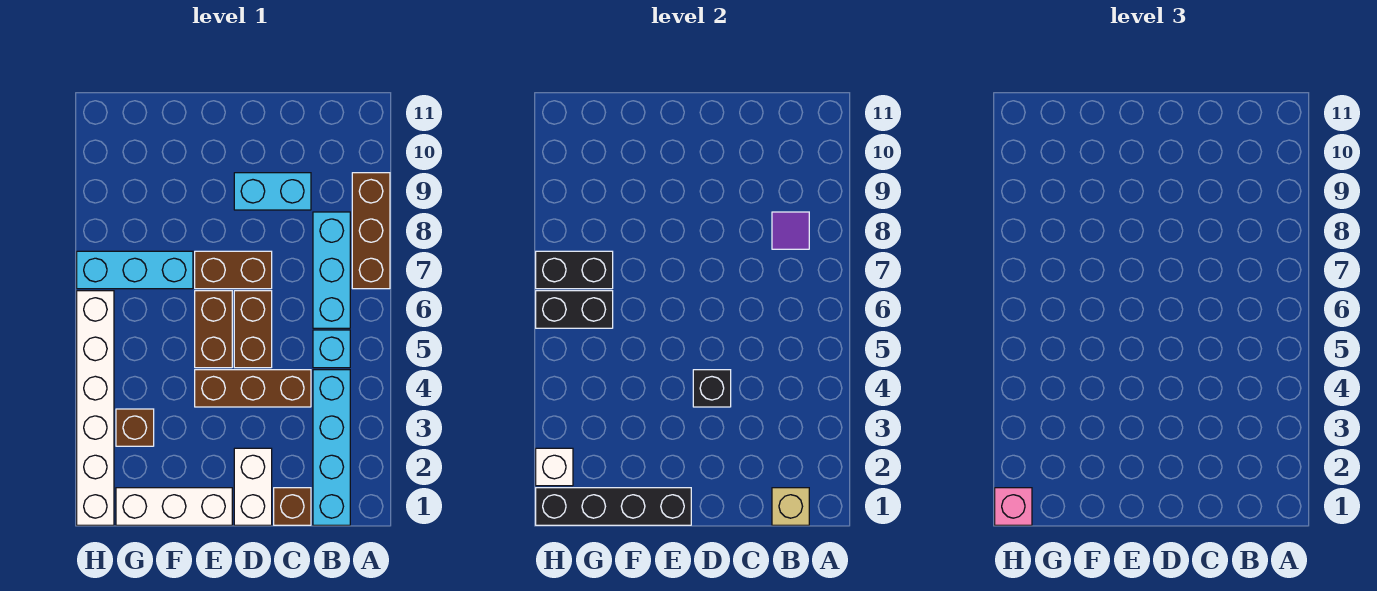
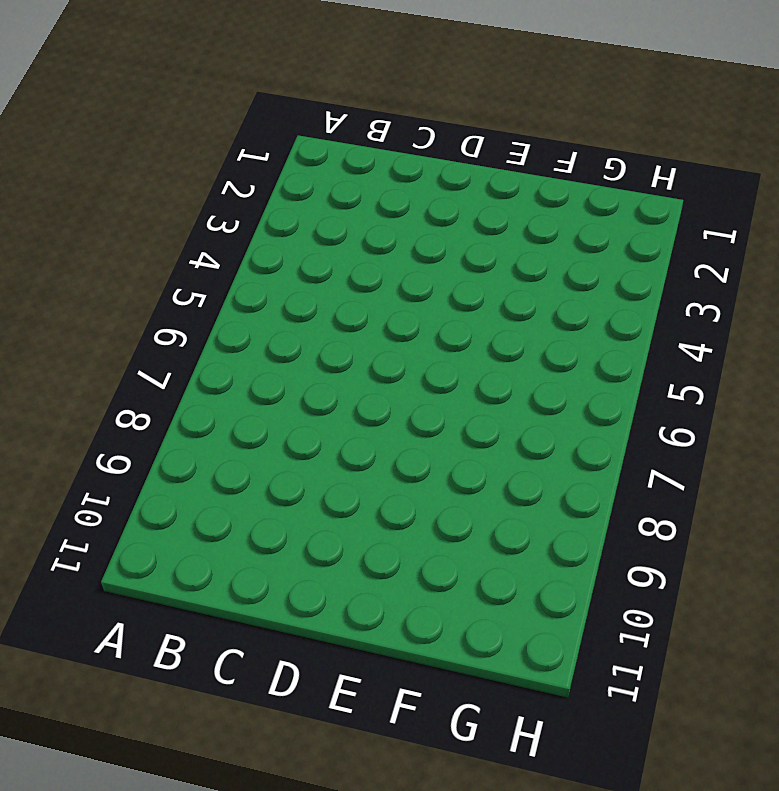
none -> brown brick A7:A9 level 1
none -> cyan brick B1:B4 level 1
none -> cyan brick B5 level 1

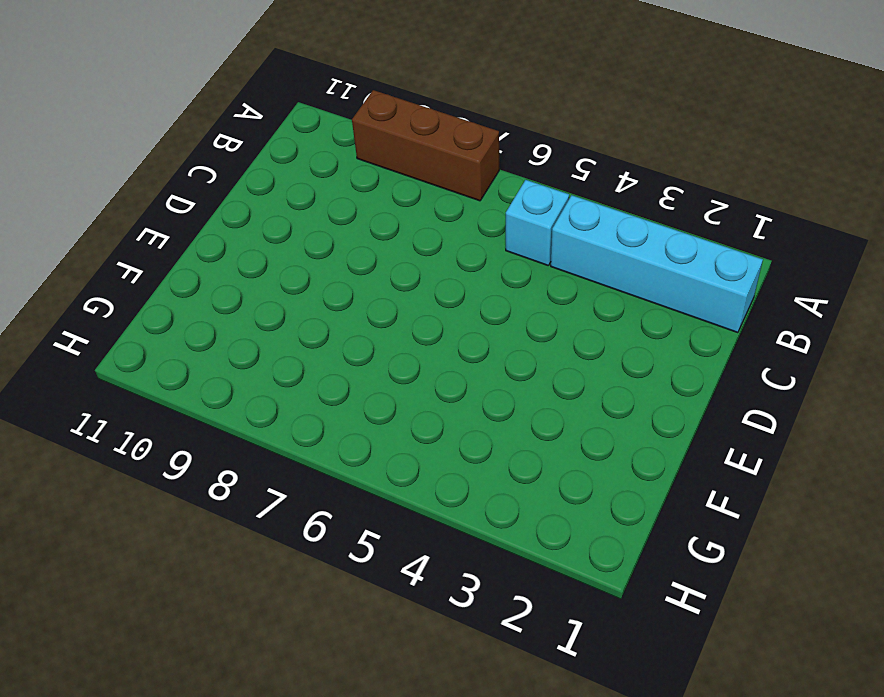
none -> cyan brick B6:B8 level 1
none -> brown brick C1 level 1
none -> brown brick C4:E4 level 1

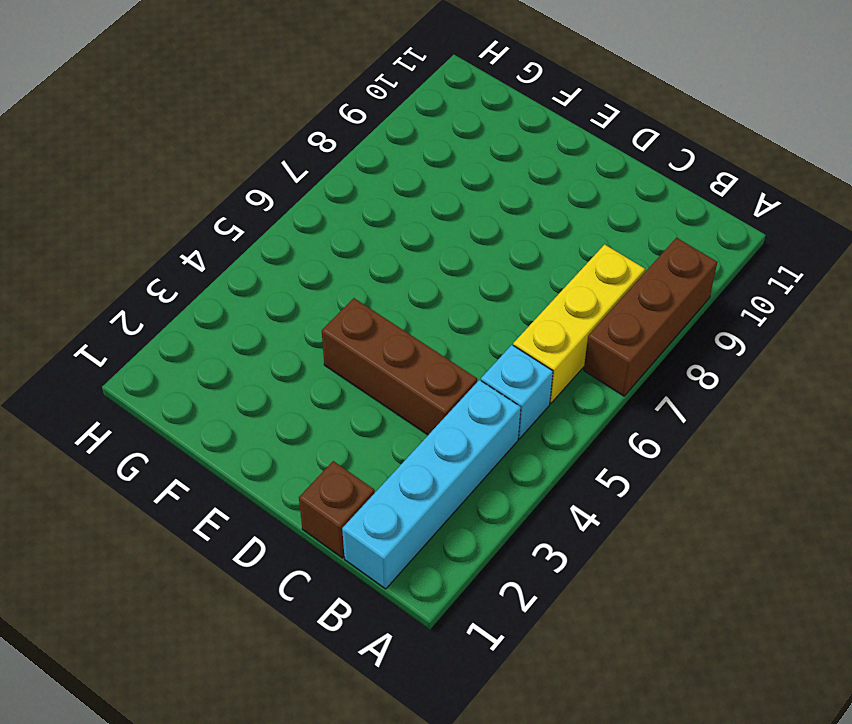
yellow brick B6:B8 level 1 -> cyan brick B6:B8 level 1
none -> cyan brick C9:D9 level 1
none -> white brick D1:D2 level 1
none -> brown brick D5:D6 level 1

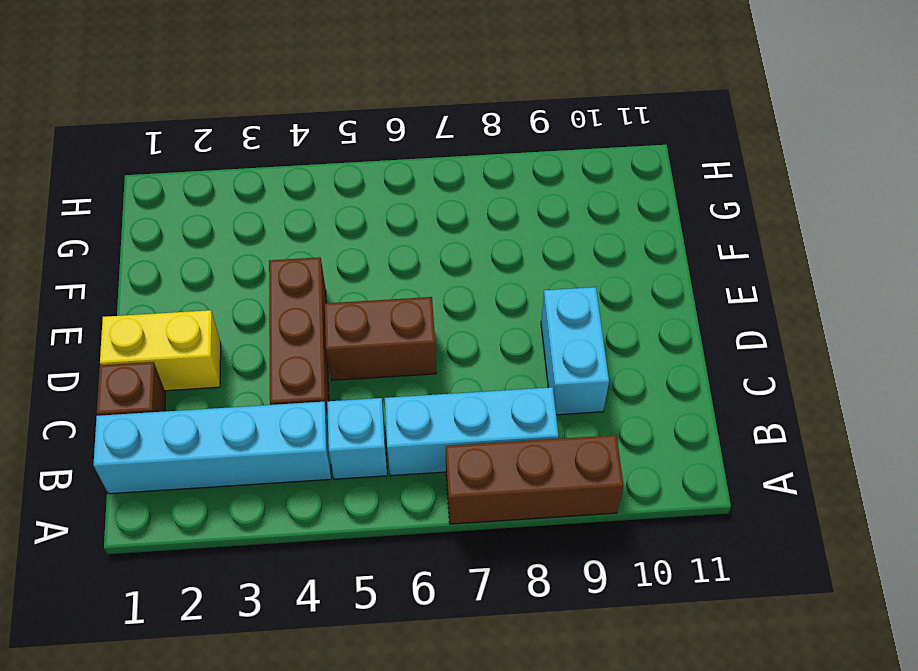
yellow brick D1:D2 level 1 -> white brick D1:D2 level 1
none -> brown brick D7:E7 level 1
none -> white brick E1:G1 level 1
none -> brown brick E5:E6 level 1

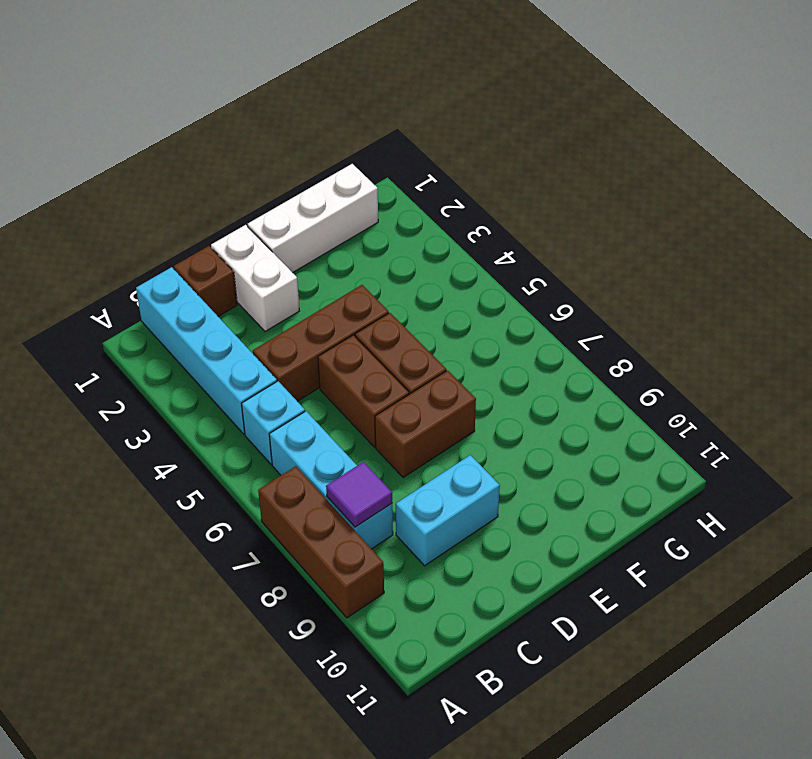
none -> cyan brick F7:H7 level 1
none -> brown brick G3 level 1
none -> white brick H1:H6 level 1

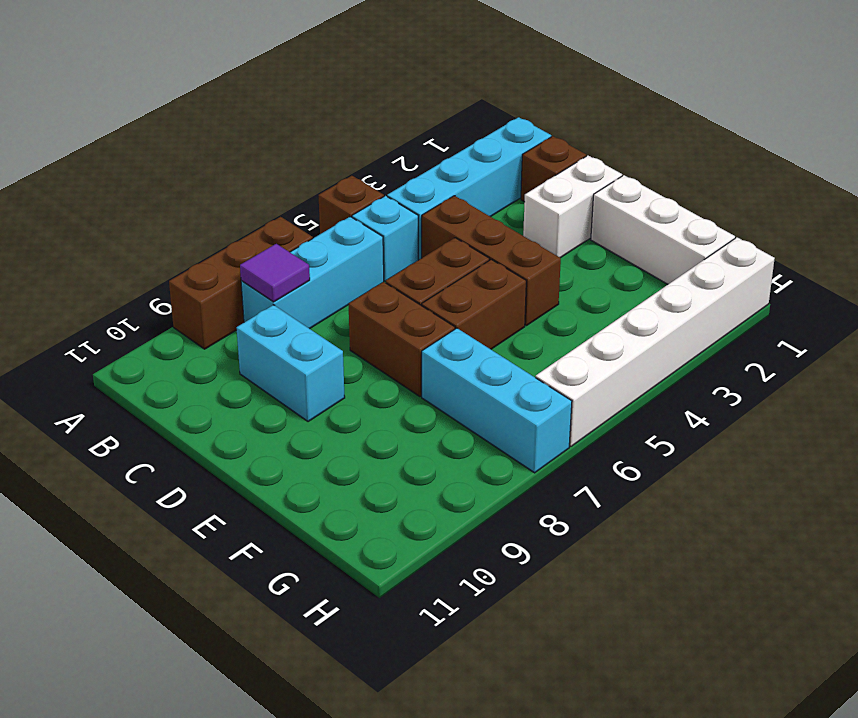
brown brick A5 level 1 -> brown brick G3 level 1
none -> tan brick B1 level 2
none -> black brick D4 level 2
none -> black brick E1:H1 level 2

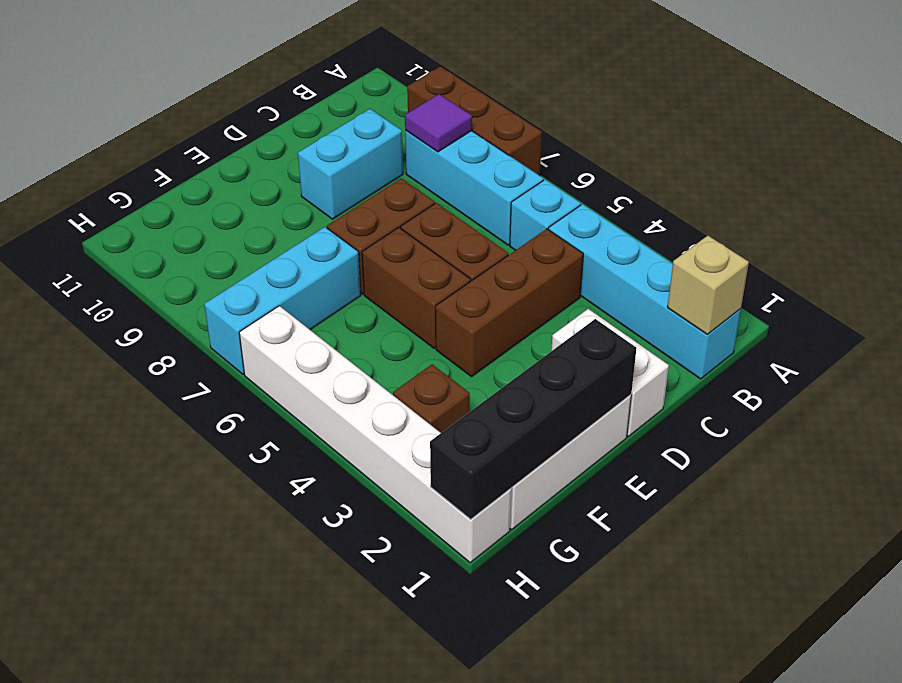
none -> brown brick C1 level 1
none -> black brick D4 level 2
none -> black brick G6:H6 level 2

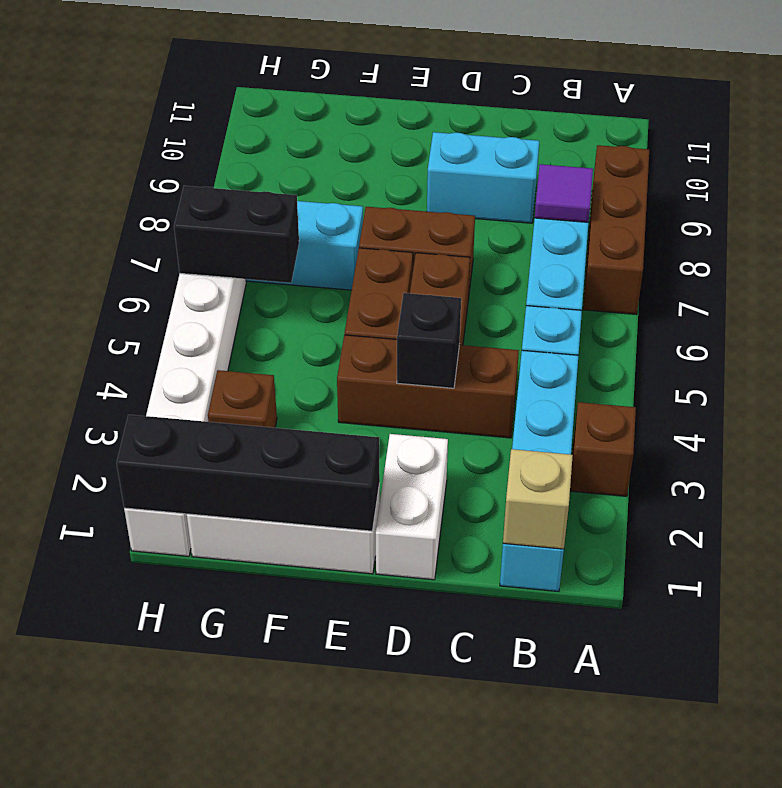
brown brick A3 level 1 -> brown brick C1 level 1
none -> black brick G7:H7 level 2
none -> white brick H2 level 2
none -> pink brick H1 level 3

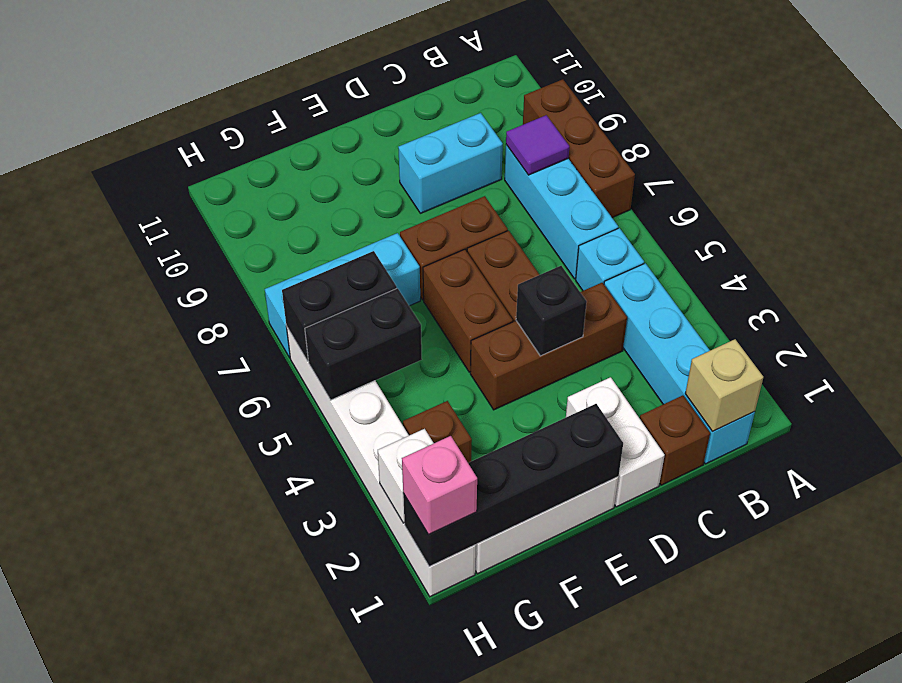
black brick G5:H5 level 2 -> black brick G7:H7 level 2

